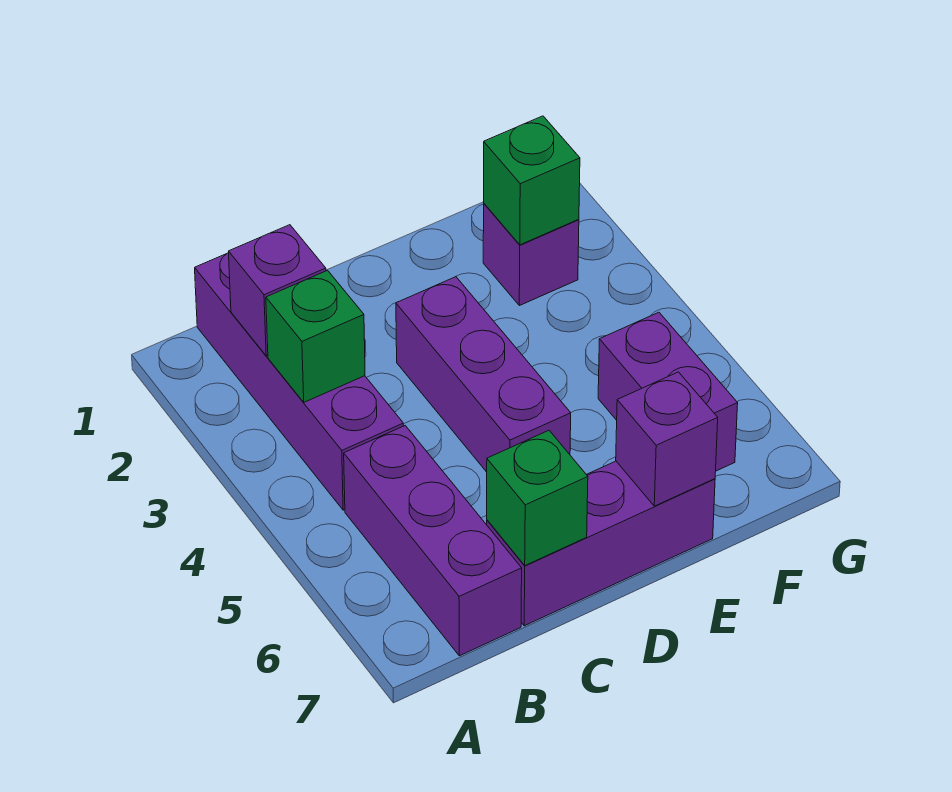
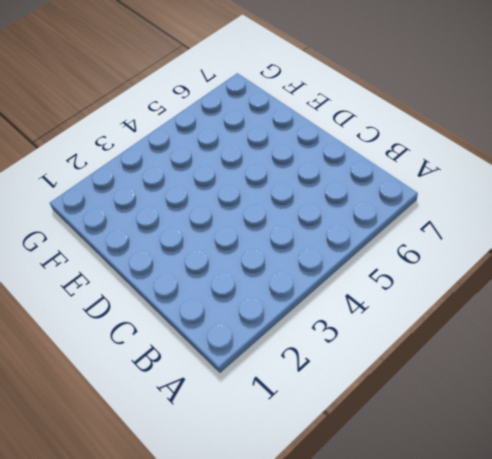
none -> purple brick B1:B4 level 1
none -> purple brick B5:B7 level 1

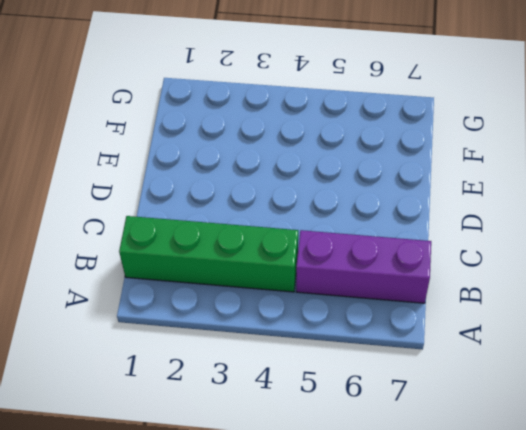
green brick B1:B4 level 1 -> purple brick B1:B4 level 1
none -> purple brick C7:E7 level 1
none -> purple brick D3:D5 level 1

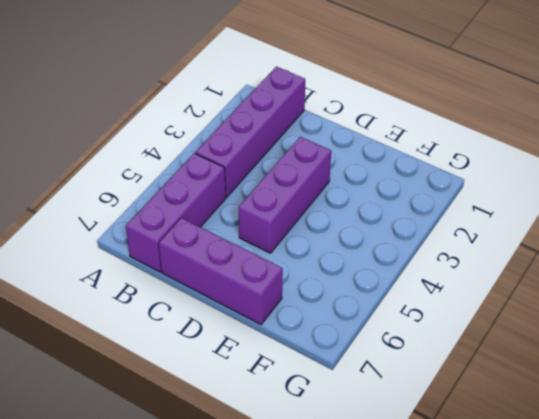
none -> purple brick F2 level 1
none -> purple brick F5:F6 level 1

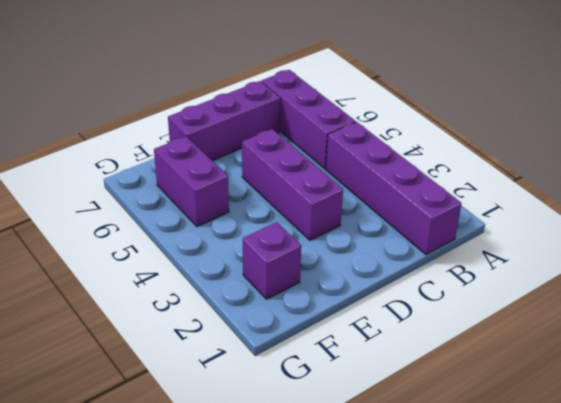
none -> purple brick B2 level 2
none -> green brick B3 level 2

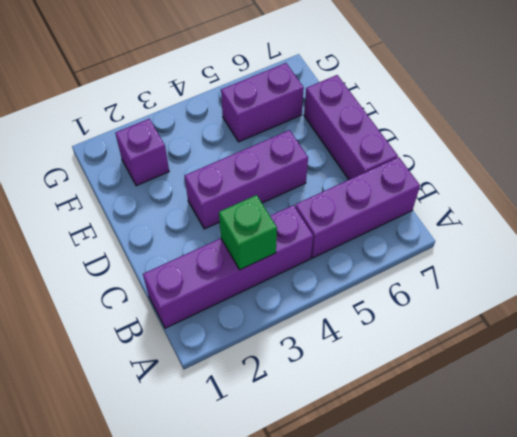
none -> purple brick B2 level 2
none -> green brick C7 level 2

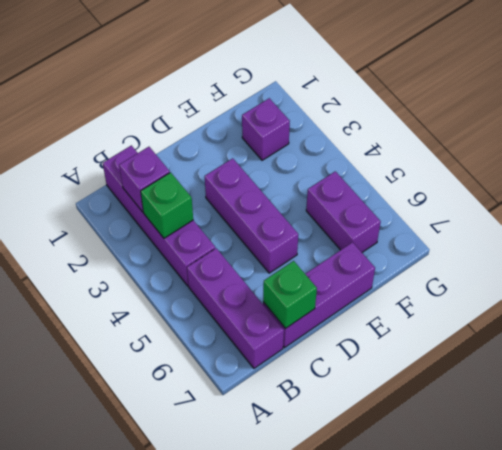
none -> purple brick E7 level 2
none -> green brick F2 level 2

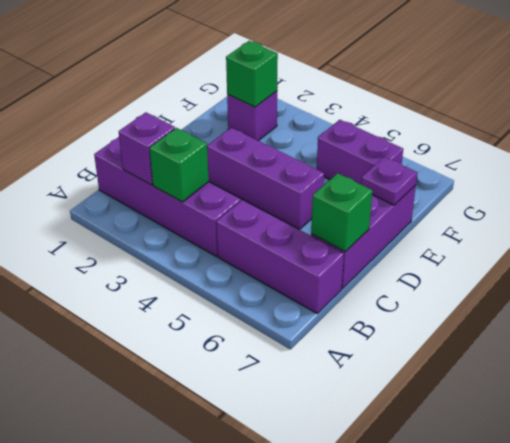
purple plate E7 level 2 -> purple brick E7 level 2

